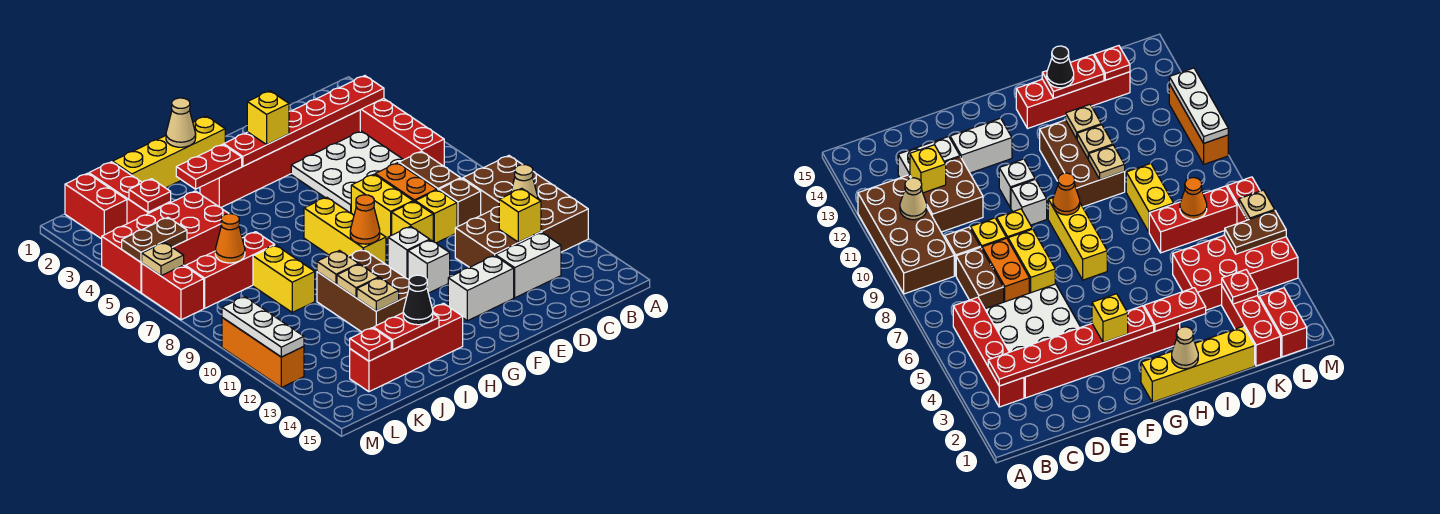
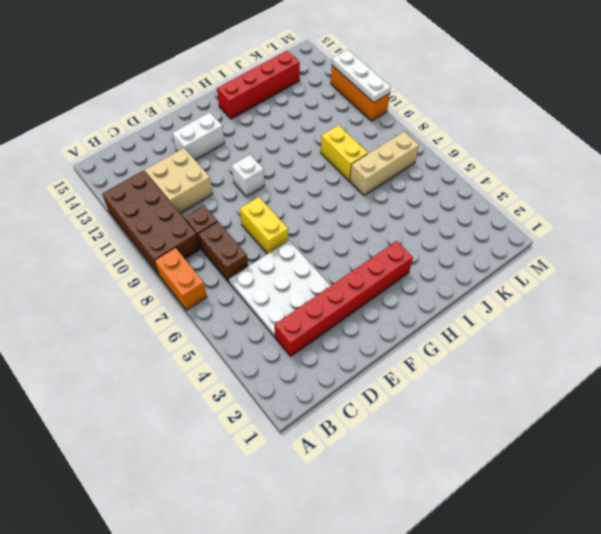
orange brick A7:A8 level 1 -> orange brick D7:D8 level 1
tan brick C11:D12 level 1 -> brown brick C11:D12 level 1
tan brick J7:L7 level 1 -> red brick J7:L7 level 1
none -> red brick B3:B6 level 1
none -> white brick C13:D13 level 1
none -> yellow brick D9 level 1
none -> yellow brick E9 level 1

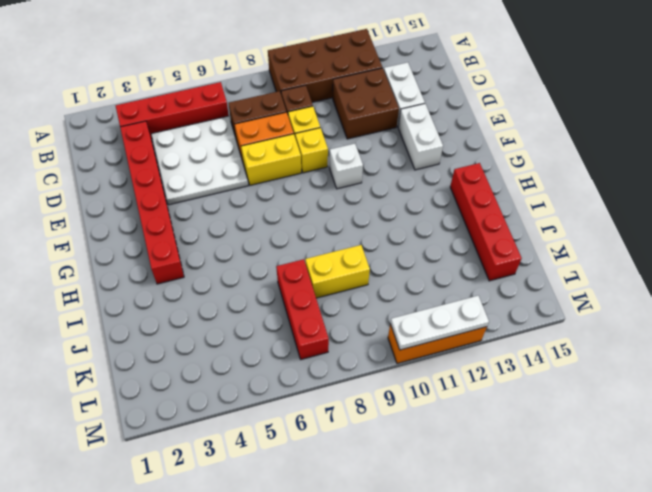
none -> white brick F11 level 1
none -> yellow brick G1:J1 level 1
none -> yellow brick G7:G9 level 1
none -> brown brick H10:I12 level 1

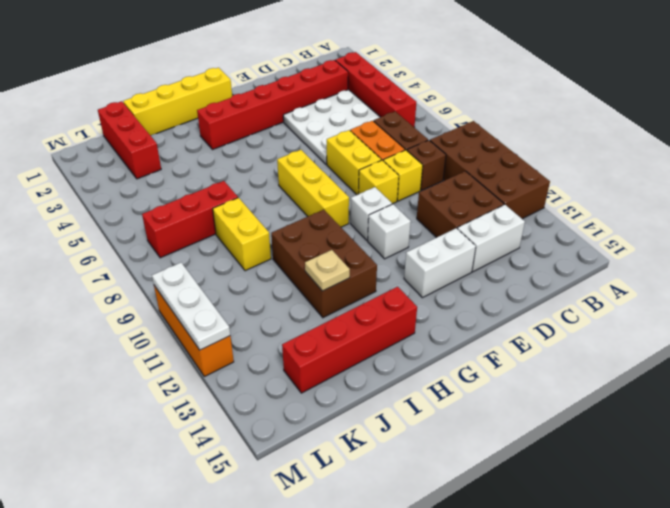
none -> red brick J4:M5 level 1
none -> red brick L1:L2 level 1
none -> red brick M6:M7 level 1
none -> red plate B3:G3 level 2

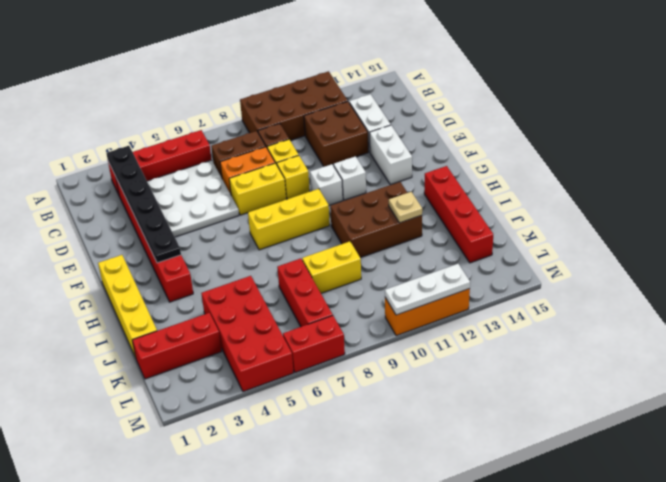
black plate B3:G3 level 2 -> red plate B3:G3 level 2
none -> red brick L1:L2 level 1
none -> tan cone B11 level 2
none -> yellow brick C12 level 2
none -> orange cone G9 level 2

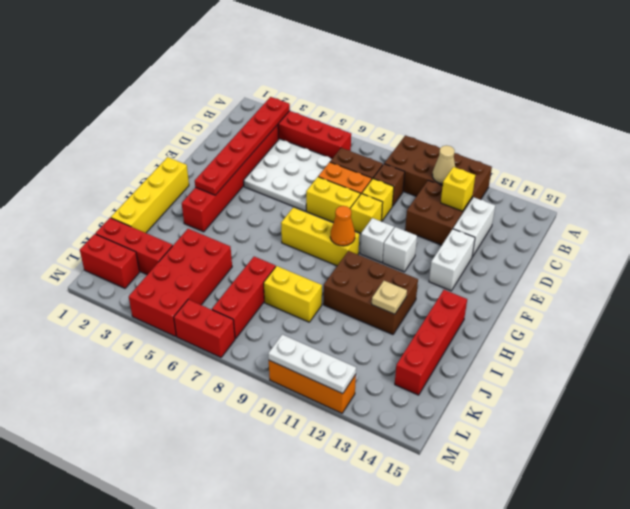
none -> tan cone H1 level 2
none -> red plate H3:I3 level 2
none -> tan plate I10 level 2
none -> tan plate I11 level 2

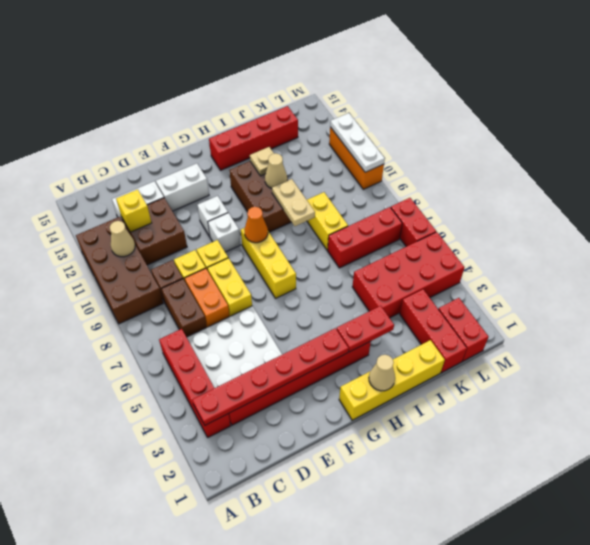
tan plate I9:I10 level 2 -> tan plate I10 level 2
tan cone I11 level 2 -> tan plate I11 level 2
none -> red plate I14:J14 level 2
none -> red plate K3 level 2
none -> orange cone K7 level 2
none -> red plate K14 level 2

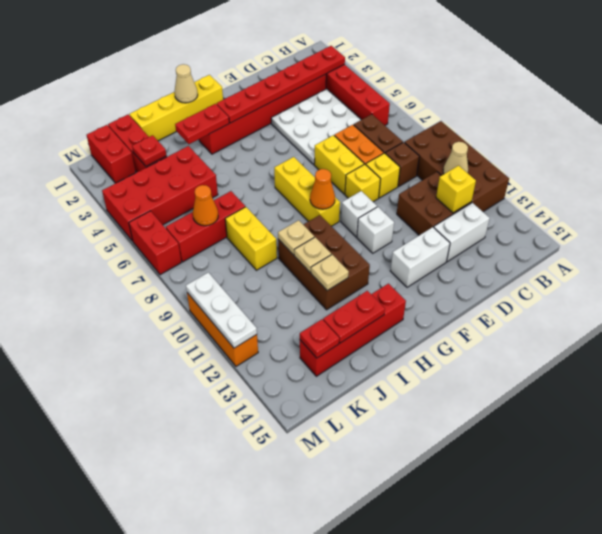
none -> brown plate L5:M5 level 2
none -> tan plate M6 level 2
none -> yellow brick F3 level 3
none -> black cone I14 level 3

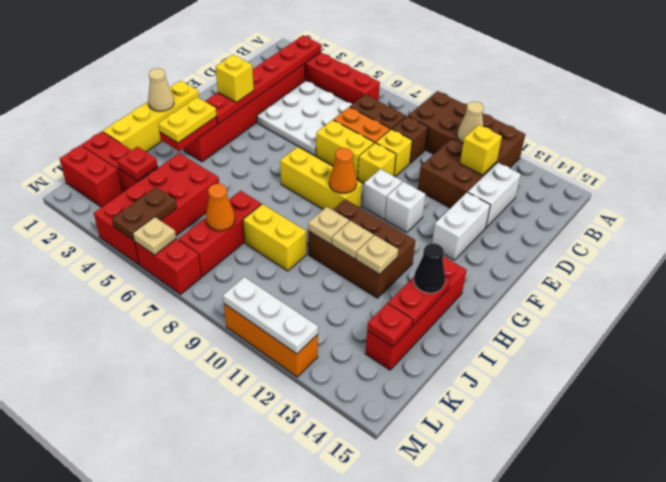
yellow plate H3:I3 level 3 -> none

